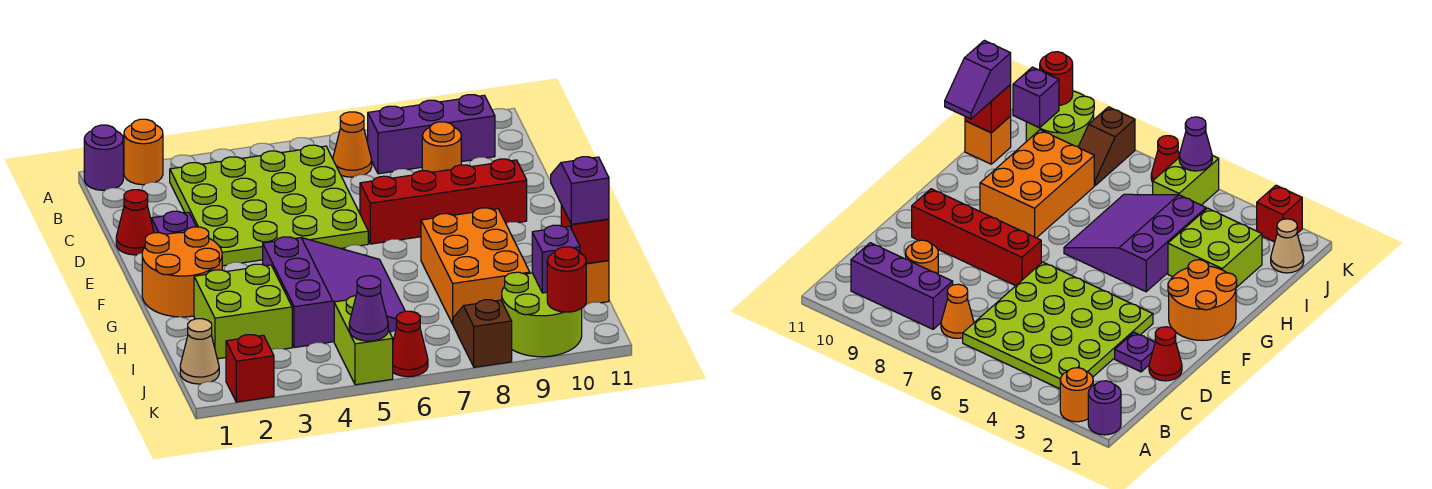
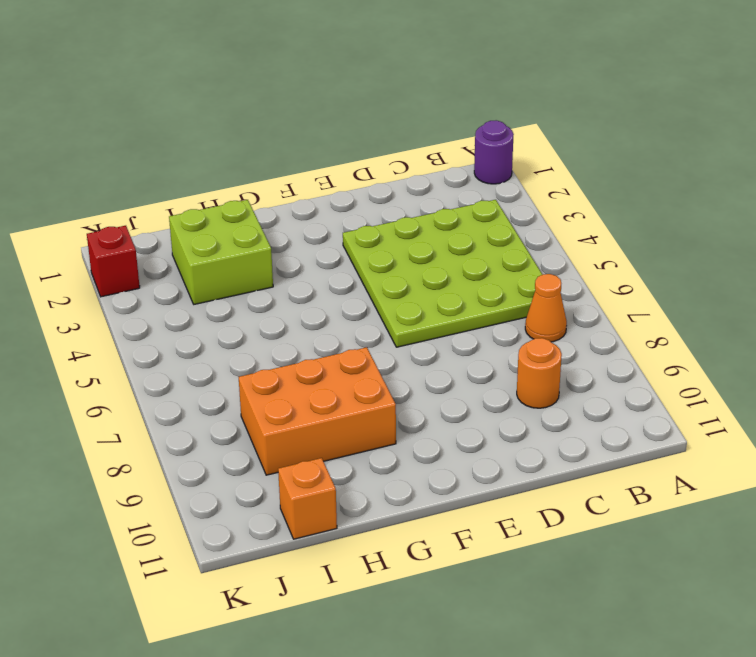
none -> orange round brick A2 level 1
none -> purple brick B8:B10 level 1
none -> red cone D1 level 1

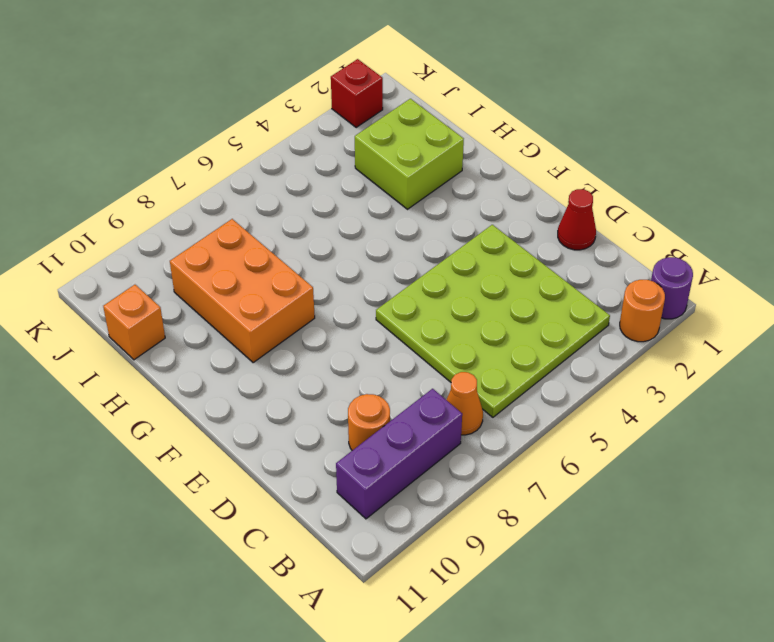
none -> purple plate D2 level 1
none -> red brick E7:E10 level 1
none -> orange round brick F1:G2 level 1

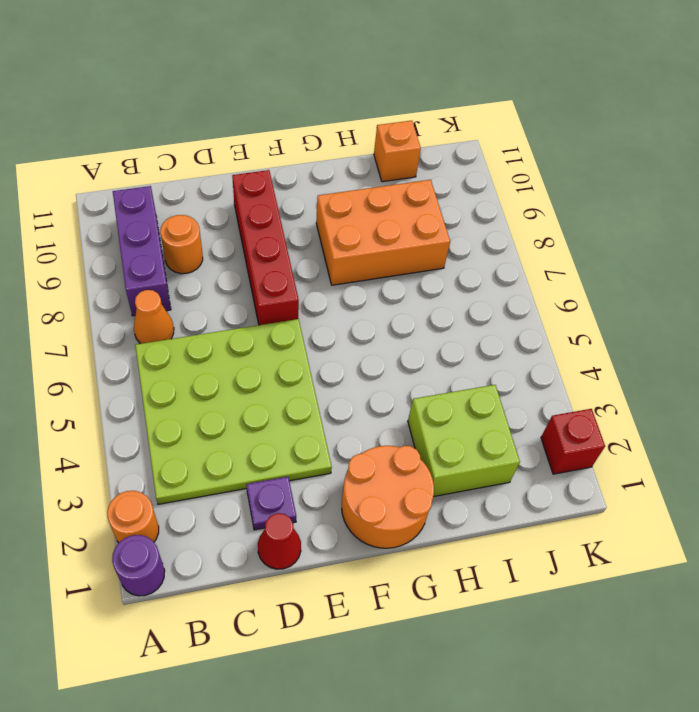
none -> purple slope G4:I6 level 1 top 4
none -> tan cone J1 level 1
none -> lime brick J5:K5 level 1

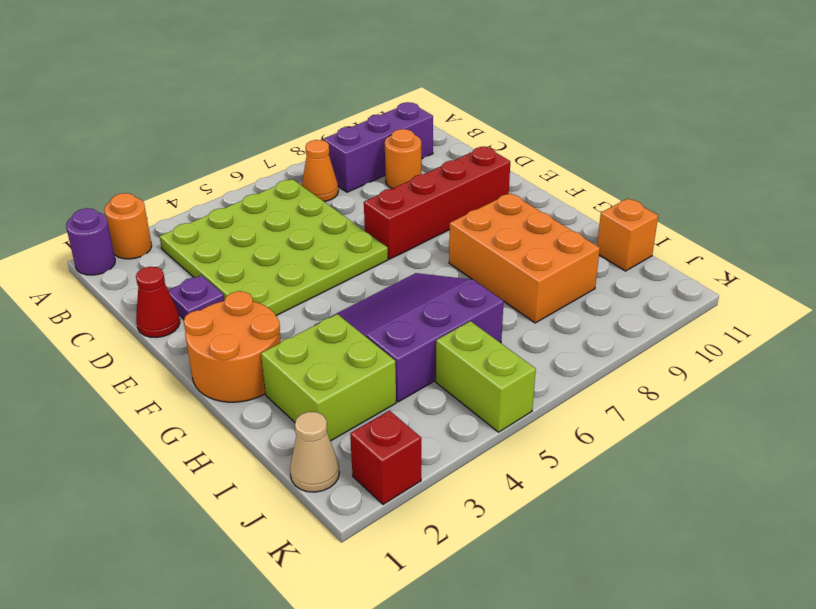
purple slope G4:I6 level 1 top I -> purple slope G4:I6 level 1 top 4
none -> brown slope J8:K8 level 1 top K
none -> lime round brick J9:K10 level 1
none -> red cone K6 level 1

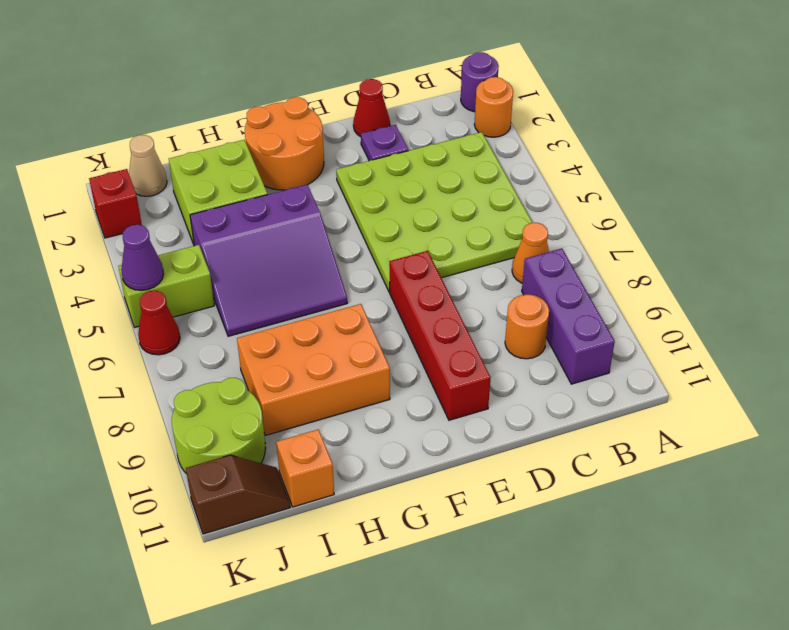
brown slope J11:K11 level 1 top K -> brown slope J8:K8 level 1 top K
none -> red brick I11 level 2
none -> purple brick J10 level 2
none -> red round brick K10 level 2

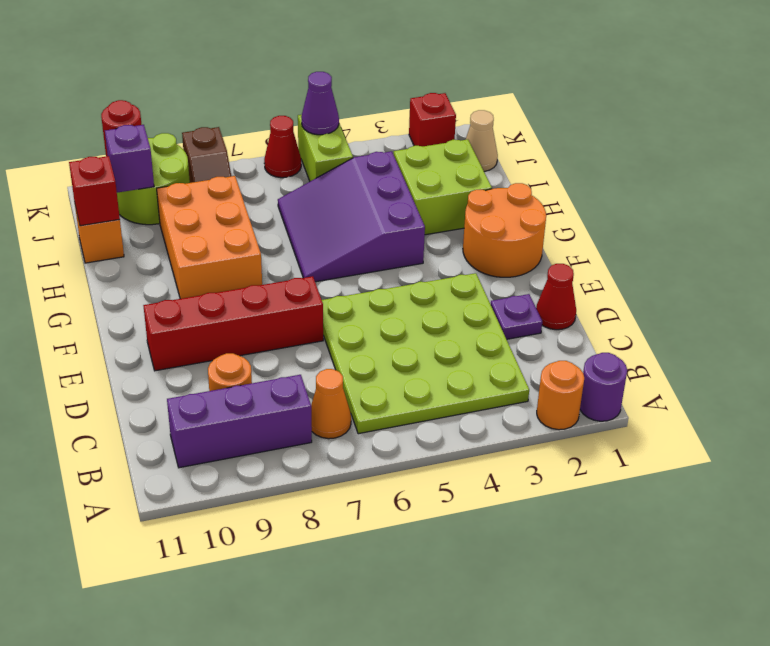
none -> purple slope H11:I11 level 3 top I

